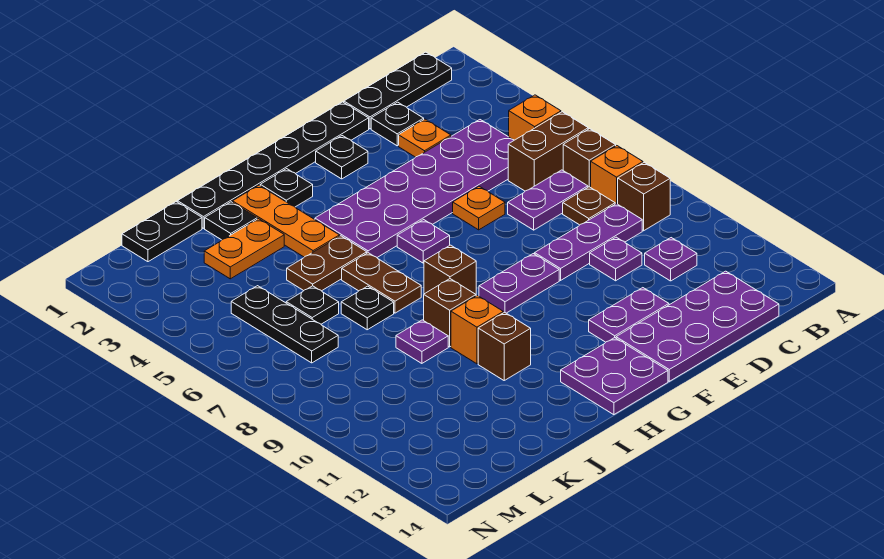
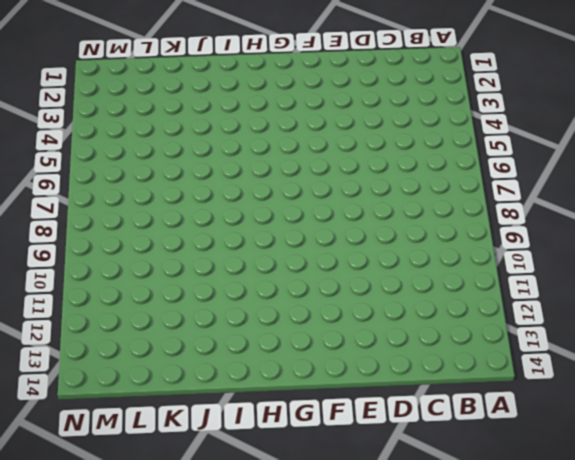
none -> black plate B1:D1 level 1
none -> orange brick B5 level 1
none -> brown brick B6:C6 level 1
none -> brown brick B7 level 1

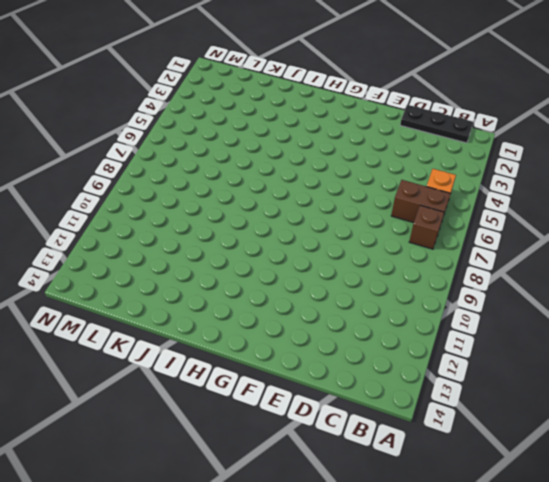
none -> orange brick B8 level 1
none -> brown brick B9 level 1
none -> purple plate C4:H5 level 1
none -> purple plate C7:D7 level 1

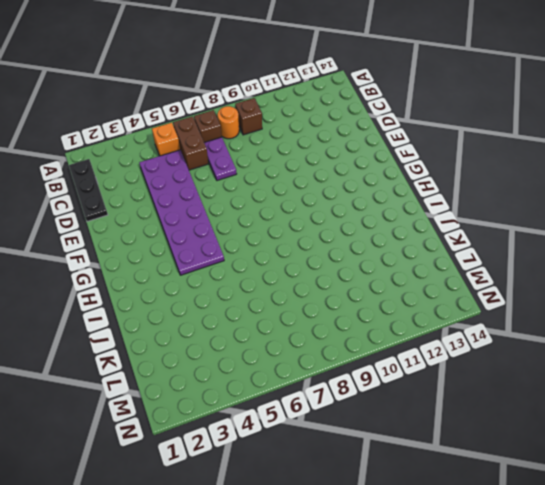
orange round brick B8 level 1 -> orange brick B8 level 1
none -> brown plate C8 level 1
none -> purple plate C9:E9 level 1
none -> purple plate C11 level 1
none -> purple plate C13:F14 level 1

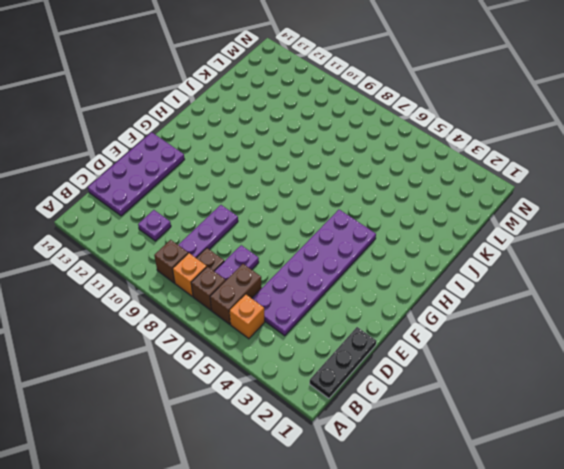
none -> black plate D2 level 1
none -> orange plate D3 level 1
none -> purple plate D10 level 1
none -> black plate E1:J1 level 1

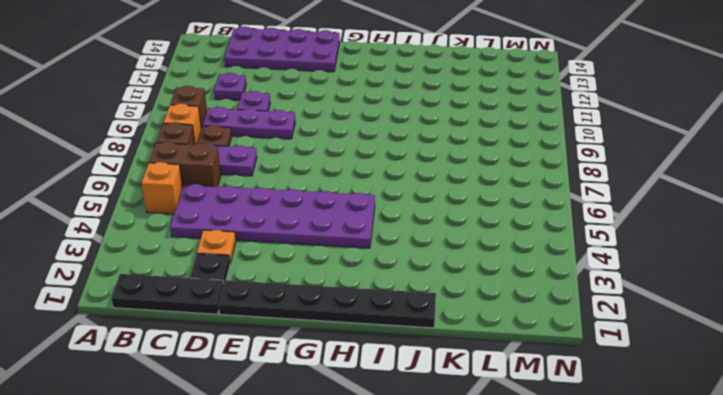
none -> orange plate E6 level 1
none -> purple plate E12:F12 level 1
none -> black plate F2 level 1
none -> purple plate F9:G9 level 1

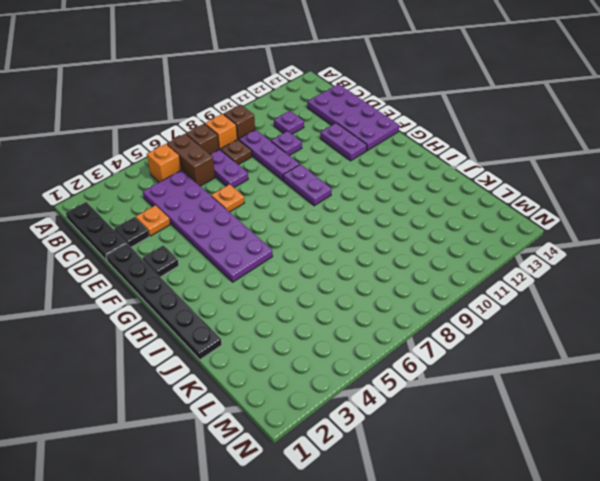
none -> purple plate G6 level 1
none -> purple plate G13:H14 level 1
none -> black plate H2 level 1
none -> brown brick H8 level 1

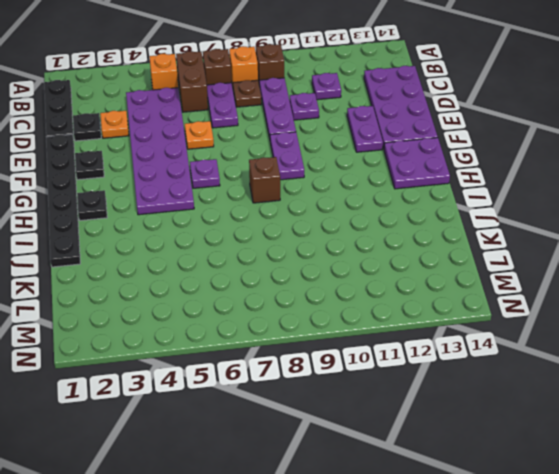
none -> orange plate I2:I4 level 1
none -> brown plate I5:J5 level 1
none -> brown plate I6:I7 level 1
none -> brown brick I9 level 1

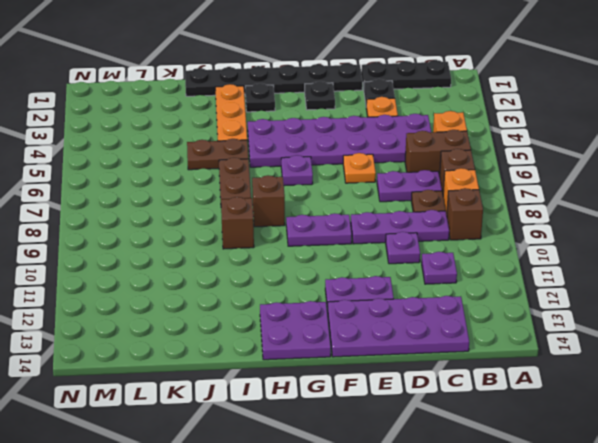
none -> orange brick I10 level 1
none -> brown brick I11 level 1
none -> black plate J2 level 1
none -> orange plate J3:K3 level 1

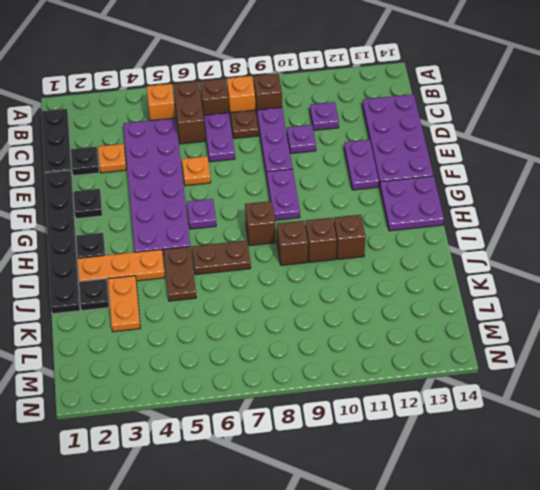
brown brick I10 level 1 -> orange brick I10 level 1
none -> black plate J7 level 1
none -> purple plate J9 level 1
none -> black plate K1:L1 level 1
none -> black plate K6 level 1

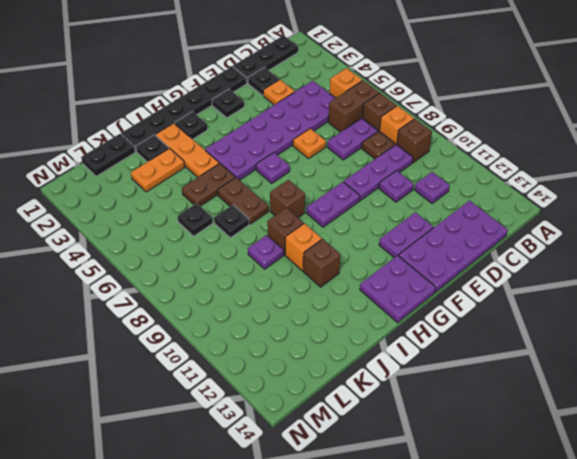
none -> black plate L5:L7 level 1

